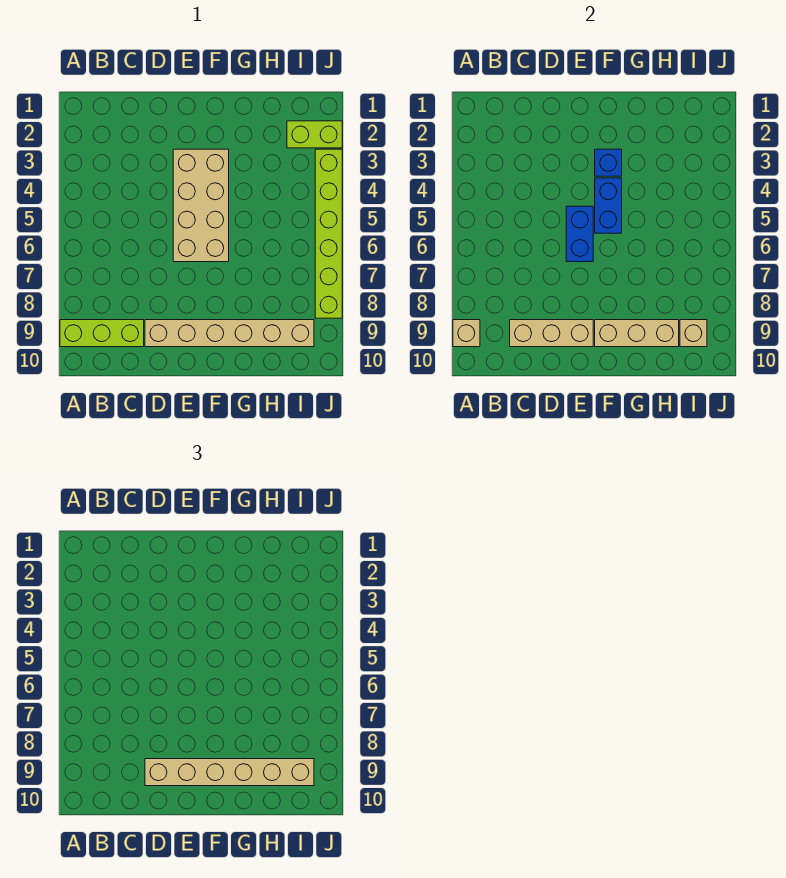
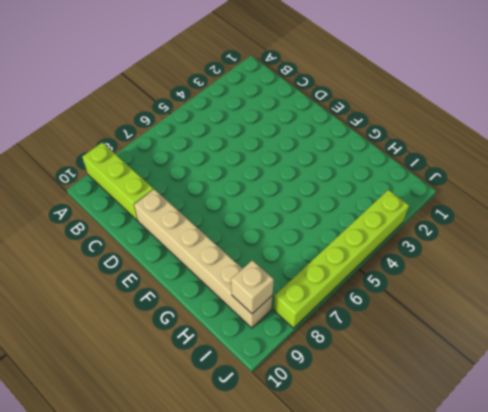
none -> tan brick E3:F6 level 1
none -> lime brick I2:J2 level 1
none -> tan brick A9 level 2

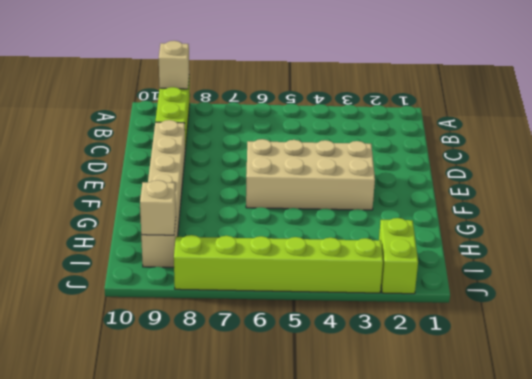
none -> tan brick C9:E9 level 2
none -> blue brick E5:E6 level 2
none -> blue brick F3 level 2

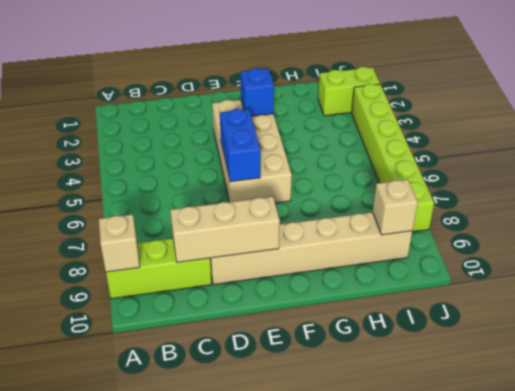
none -> blue brick F4:F5 level 2
none -> tan brick F9:H9 level 2
none -> tan brick D9:I9 level 3

